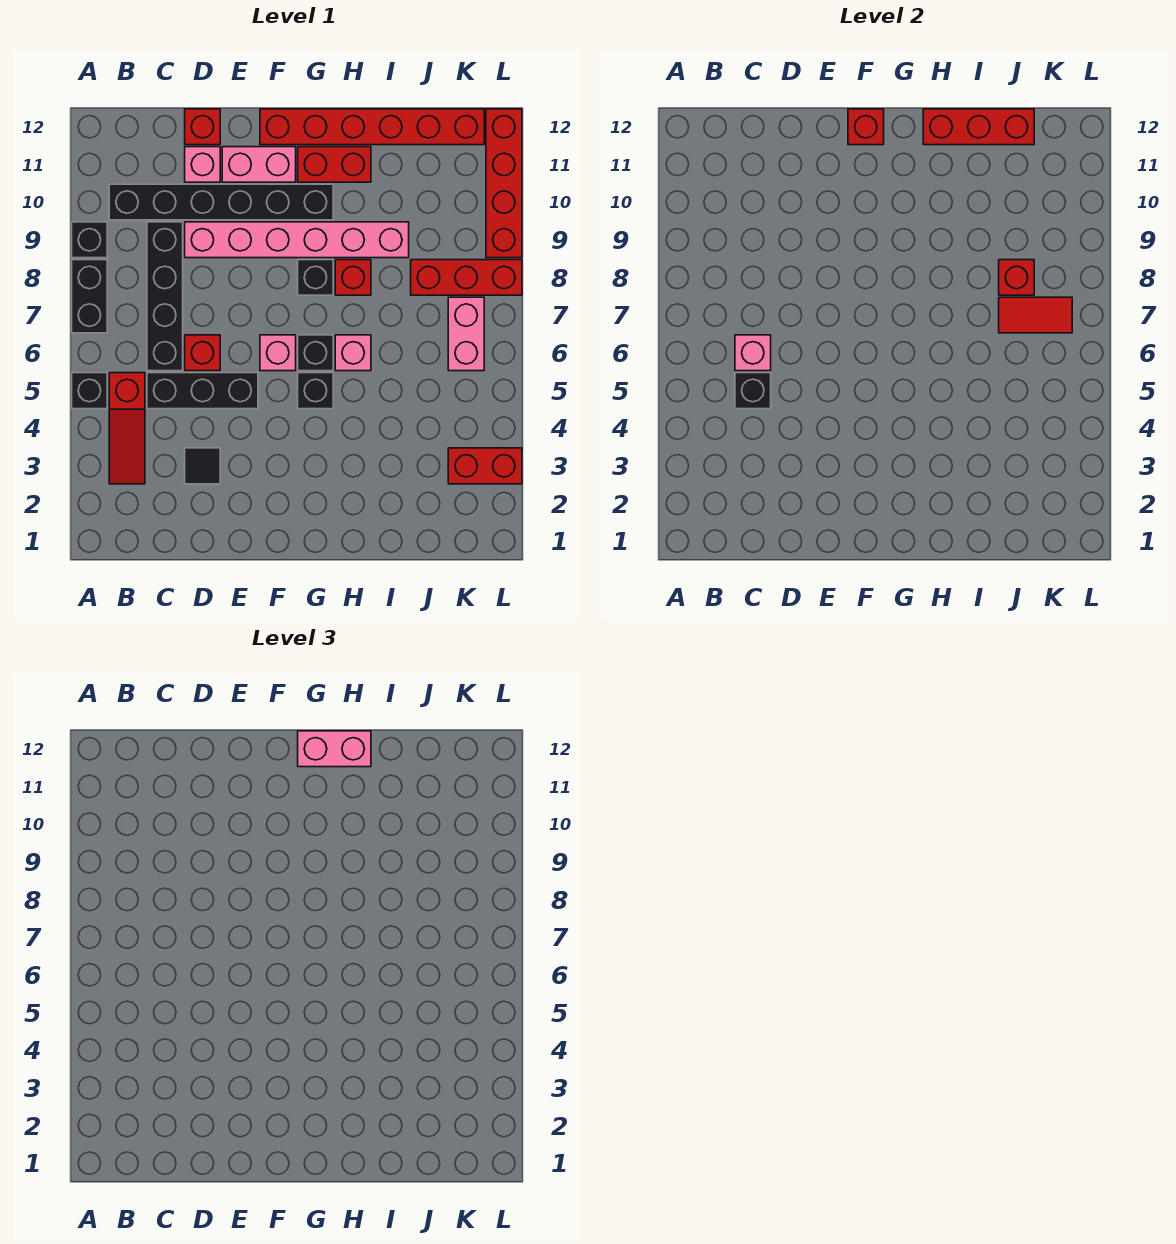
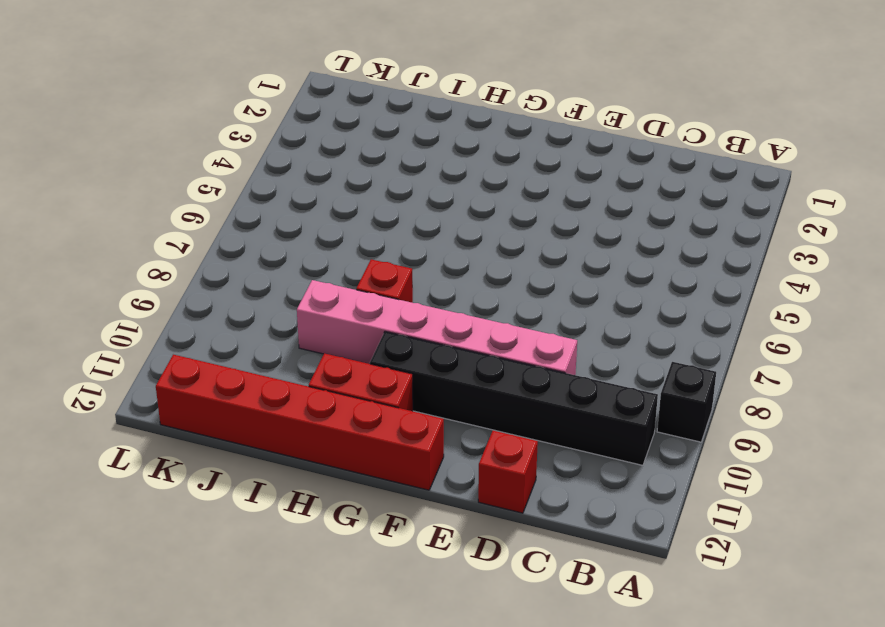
none -> black brick A5 level 1
none -> black brick A7:A8 level 1
none -> red slope B3:B5 level 1 top 5
none -> black brick C5:E5 level 1

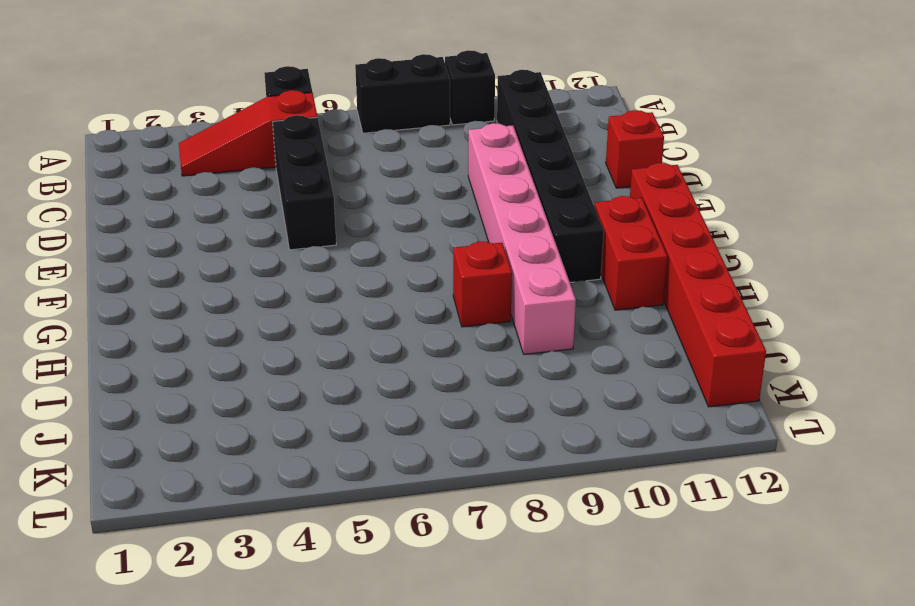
none -> black brick C6:C9 level 1
none -> black tile D3 level 1
none -> red brick D6 level 1
none -> pink brick D11 level 1

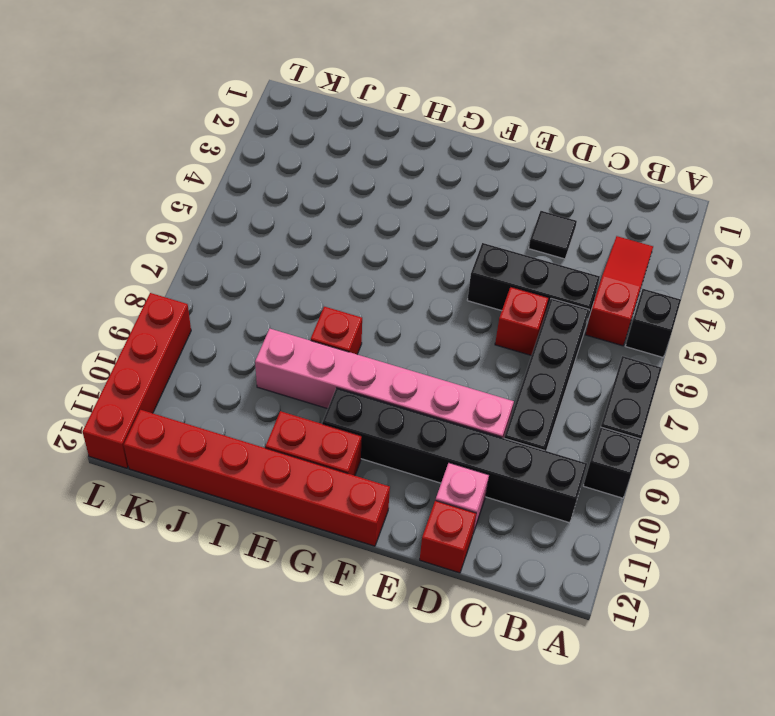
none -> pink brick E11:F11 level 1
none -> pink brick F6 level 1
none -> black brick G5 level 1
none -> black brick G6 level 1

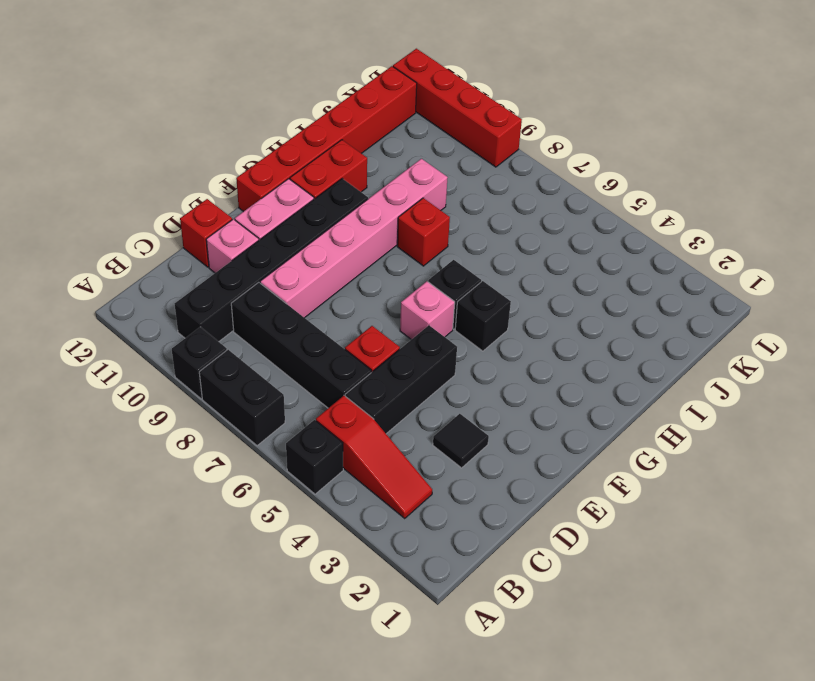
none -> black brick G8 level 1
none -> pink brick H6 level 1
none -> red brick J8:L8 level 1
none -> red brick K3:L3 level 1

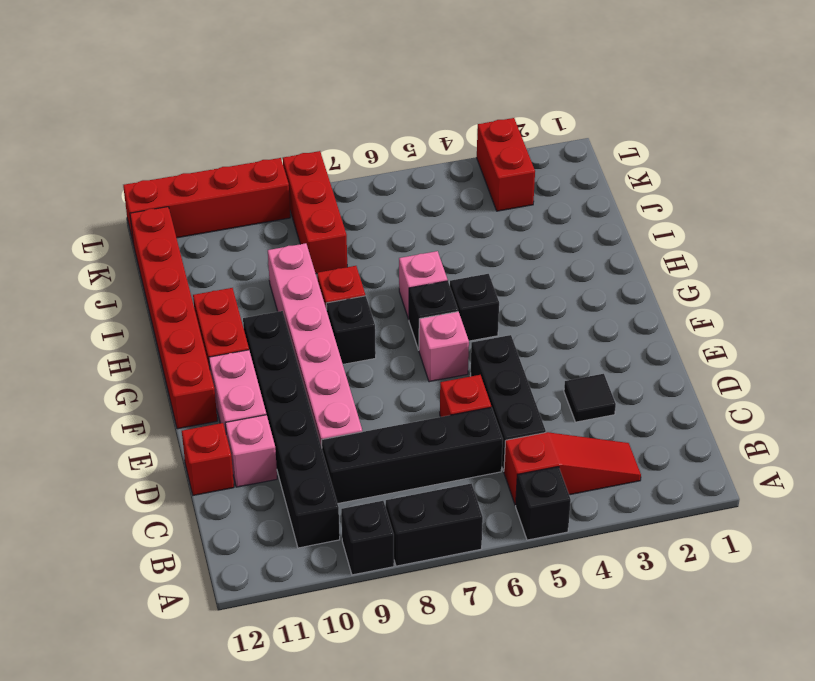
none -> pink brick K6:K7 level 1
none -> black brick C5 level 2
none -> pink brick C6 level 2
none -> red brick F12 level 2

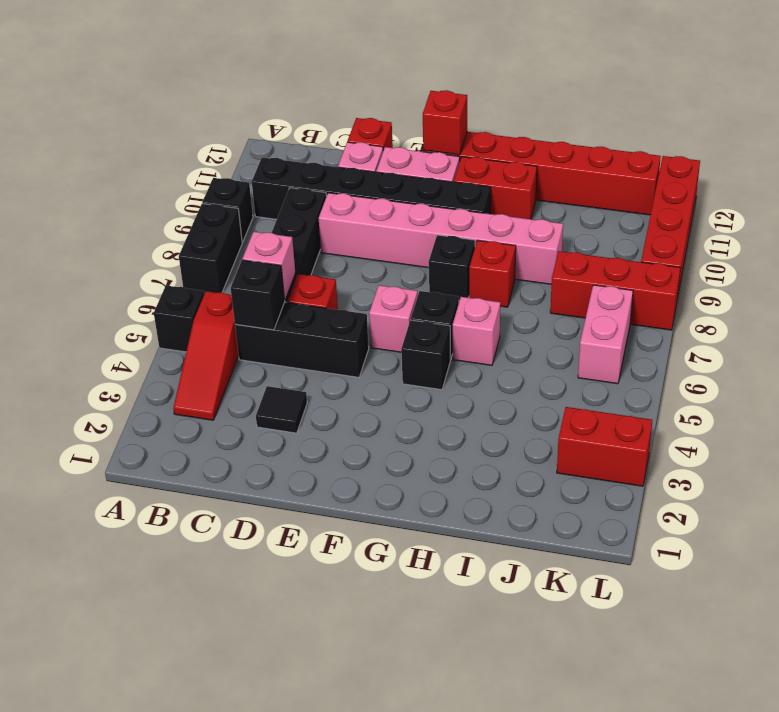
none -> red brick H12:J12 level 2
none -> red tile J7:K7 level 2
none -> red brick J8 level 2
none -> pink brick G12:H12 level 3

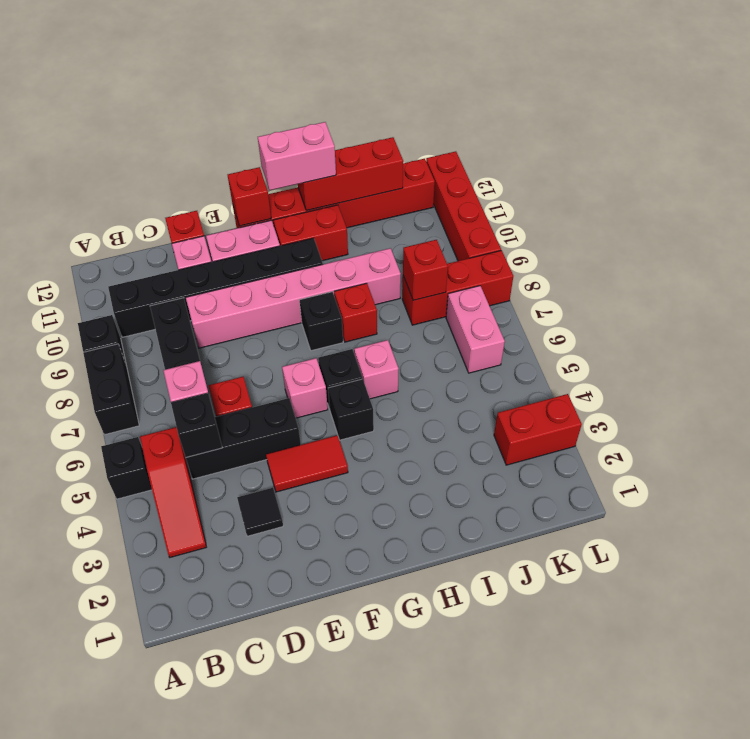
red tile E4:F4 level 1 -> red tile J7:K7 level 2

